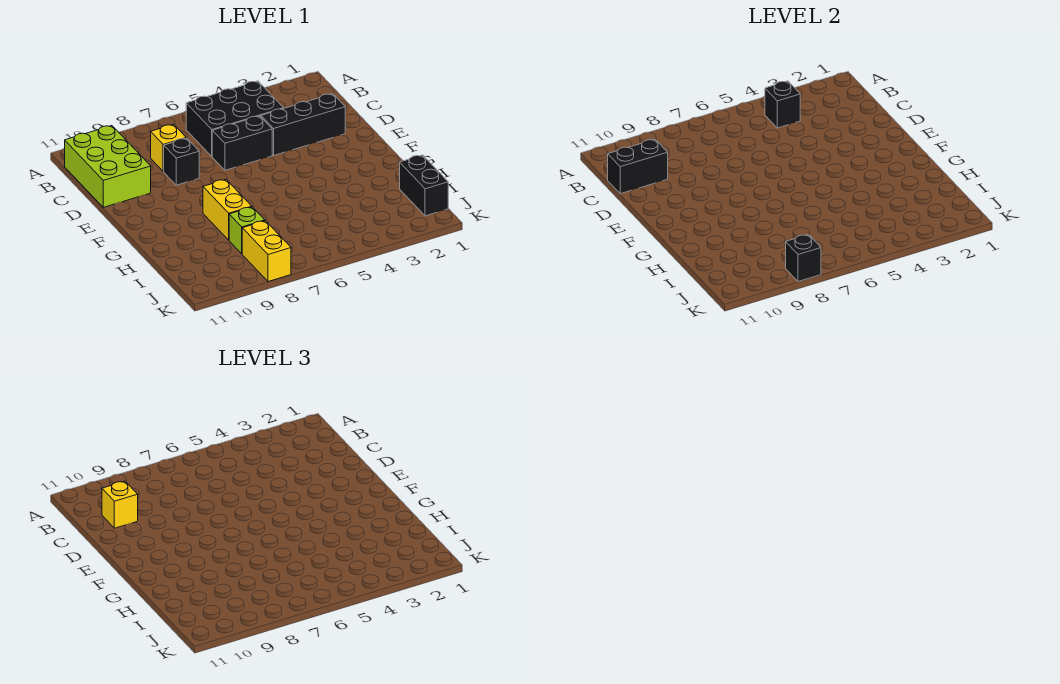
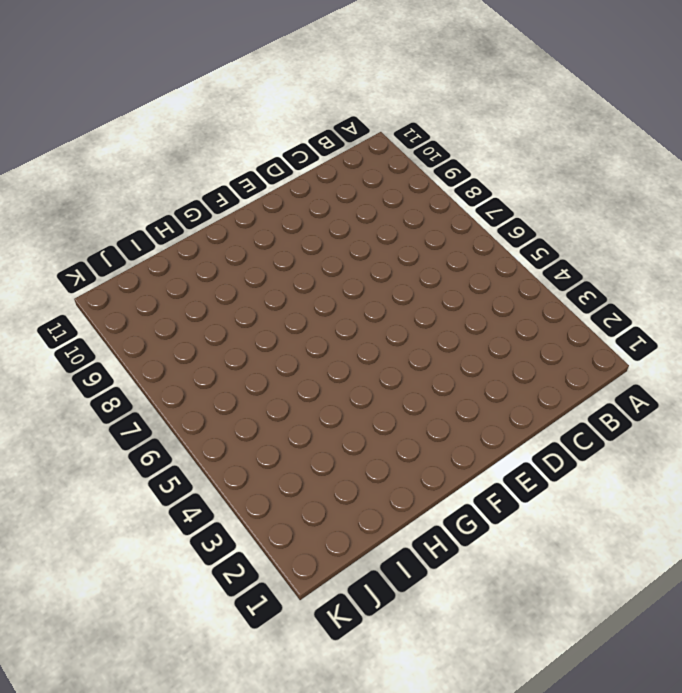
none -> black brick B4:C6 level 1
none -> lime brick B10:D11 level 1
none -> yellow brick C8 level 1

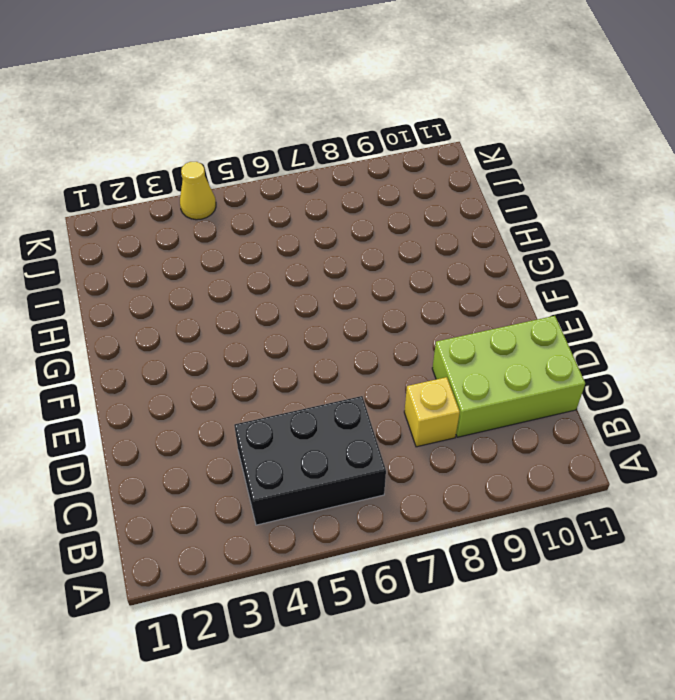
lime brick C9:D11 level 1 -> lime brick B10:D11 level 1
yellow cone K4 level 1 -> none
none -> black brick D2:D4 level 1
none -> black brick D5:D6 level 1
none -> black brick D8 level 1

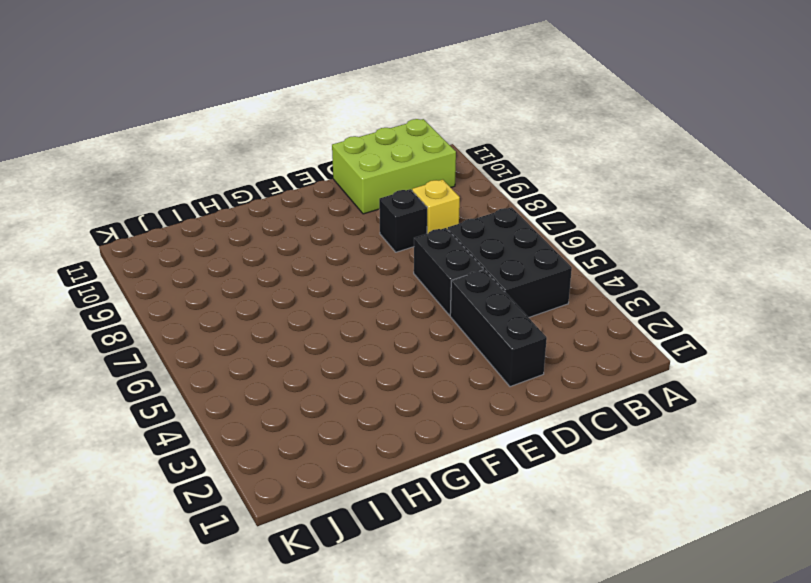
none -> yellow brick G8:H8 level 1
none -> black brick I1:J1 level 1
none -> lime brick I8 level 1

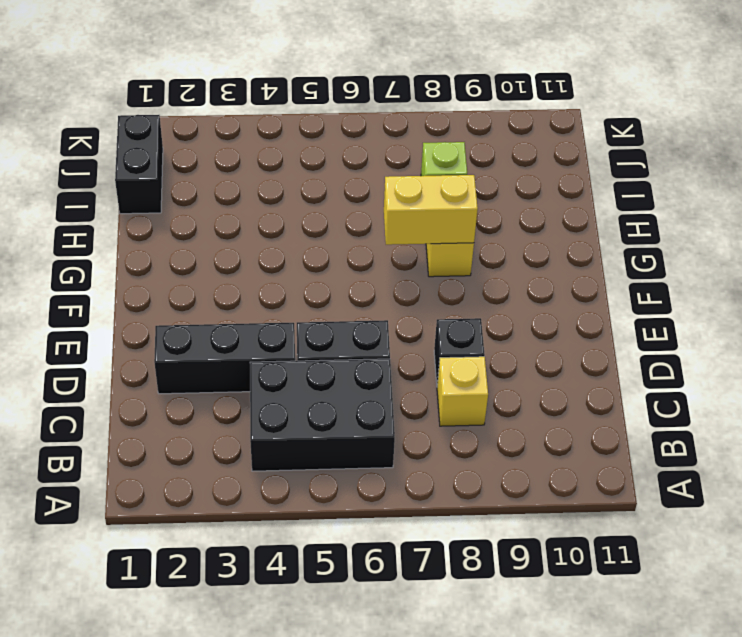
yellow brick G7:G8 level 2 -> yellow brick J8:K8 level 1
none -> lime brick B10:D11 level 1
none -> black brick B4 level 2
none -> black brick C10:C11 level 2

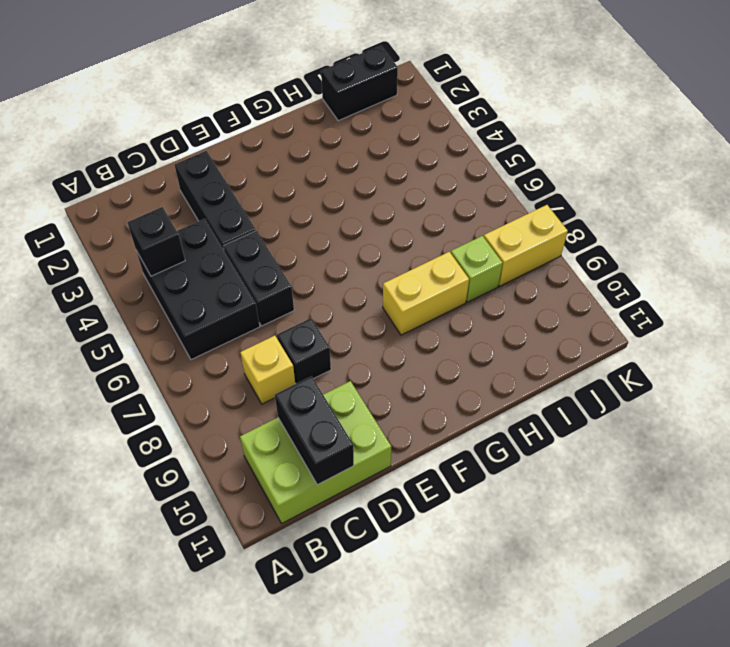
none -> black brick K8 level 2
none -> yellow brick C10 level 3

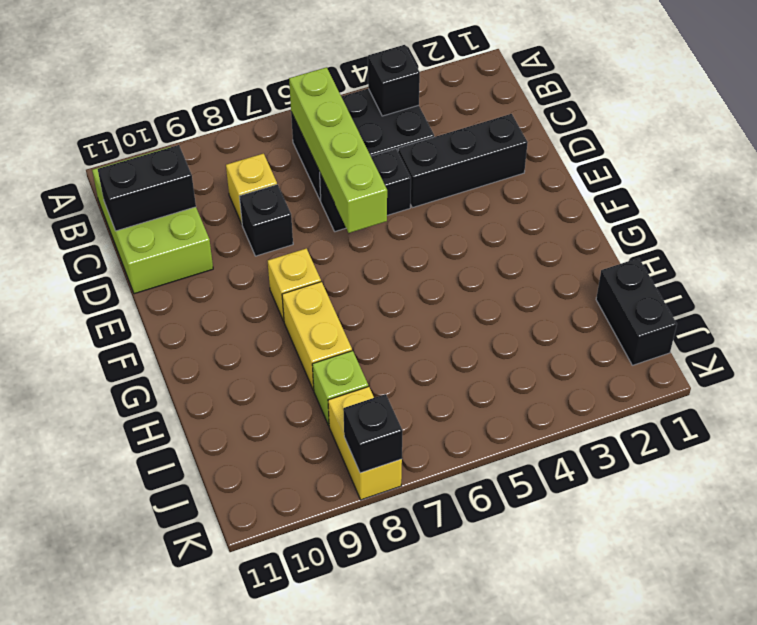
lime brick B6:E6 level 2 -> none
yellow brick F8 level 1 -> yellow brick C10 level 3

